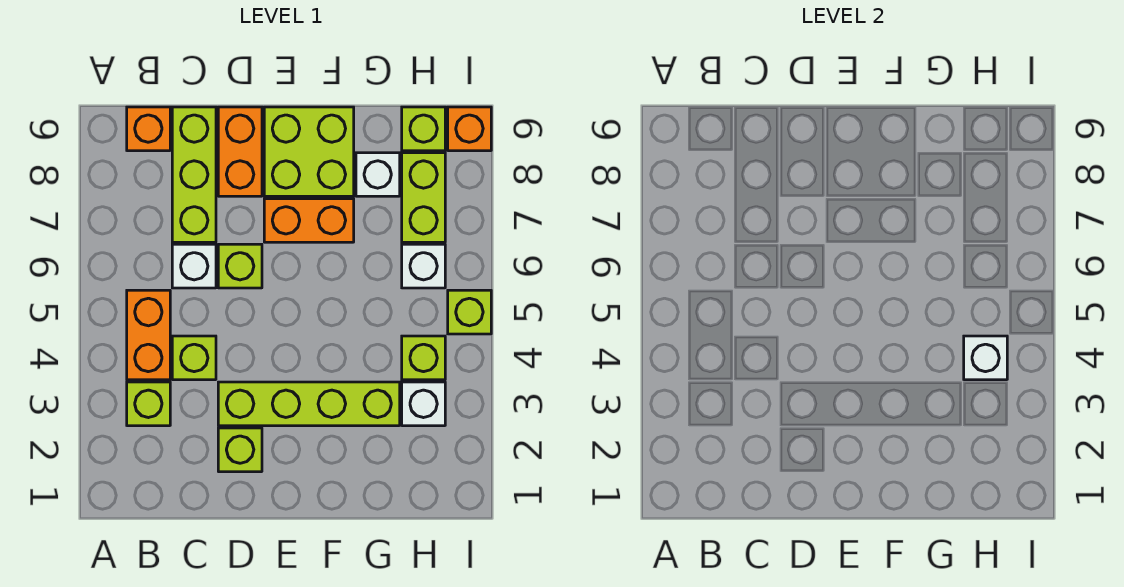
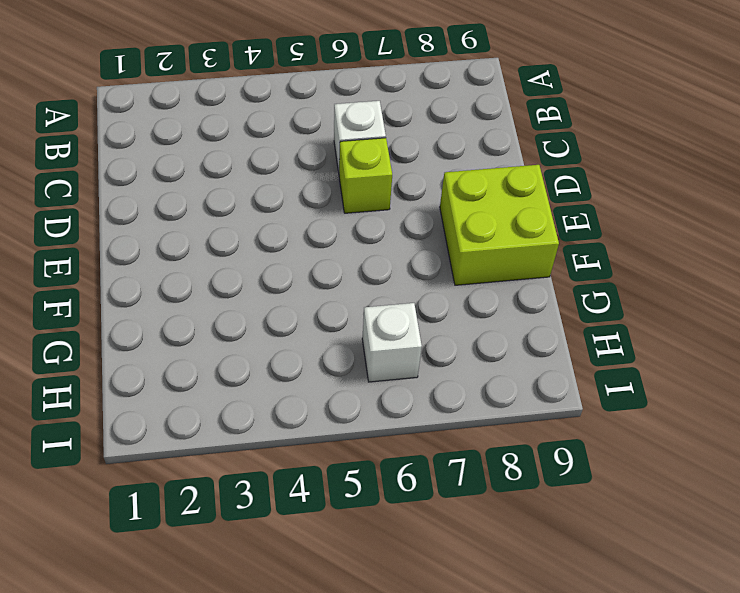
none -> lime brick B3 level 1
none -> orange brick B4:B5 level 1
none -> orange brick B9 level 1

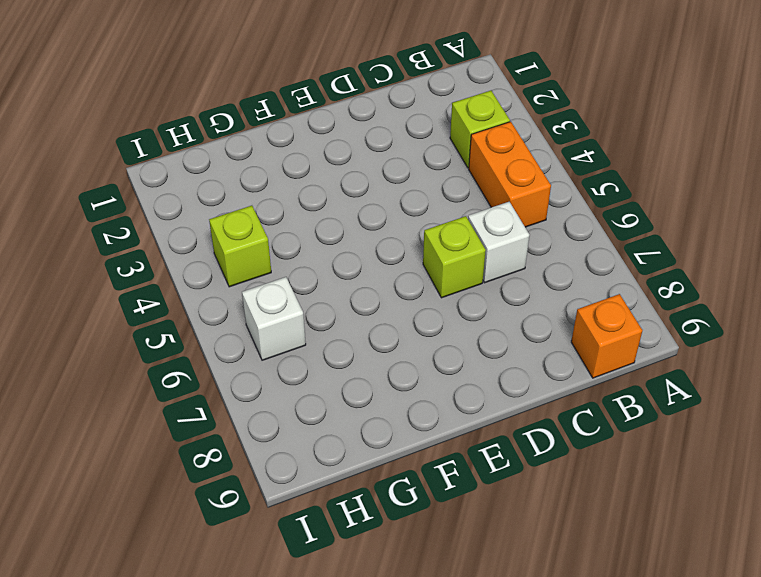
none -> lime brick C4 level 1
none -> lime brick C7:C9 level 1
none -> lime brick D2 level 1

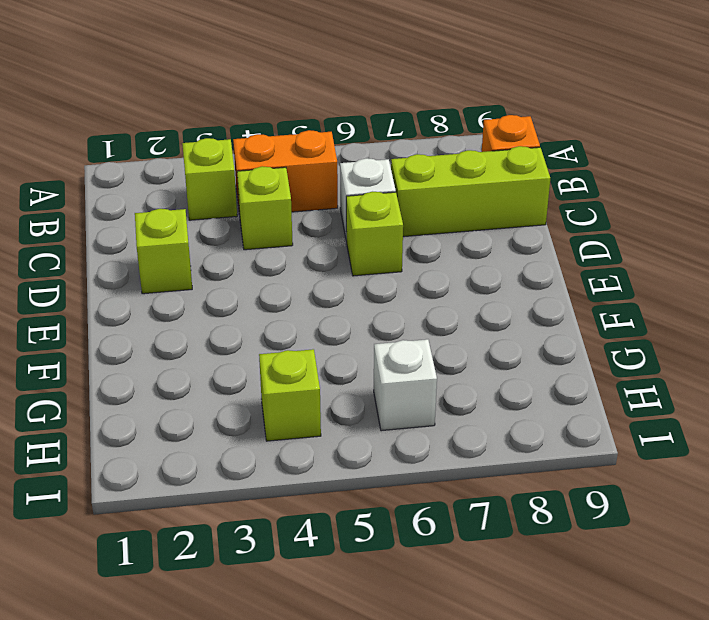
none -> lime brick D3:G3 level 1
none -> orange brick D8:D9 level 1
none -> orange brick E7:F7 level 1

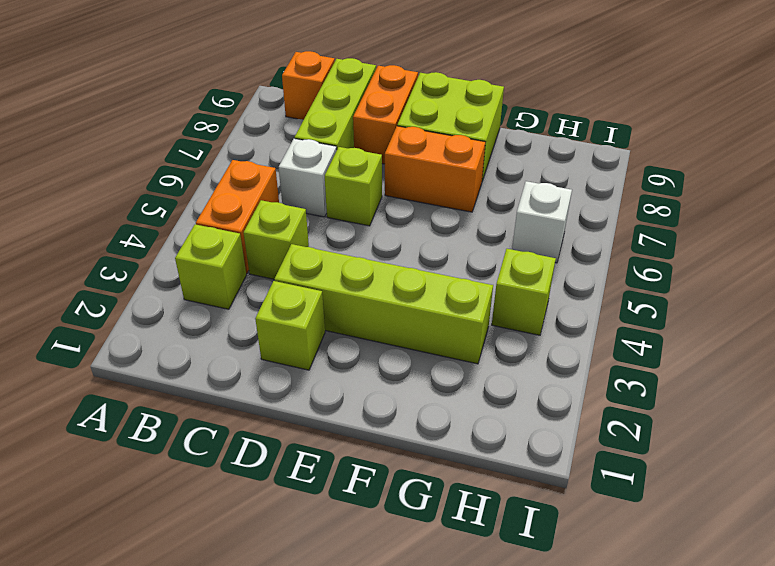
none -> white brick G8 level 1
none -> white brick H3 level 1
none -> lime brick H7:H8 level 1

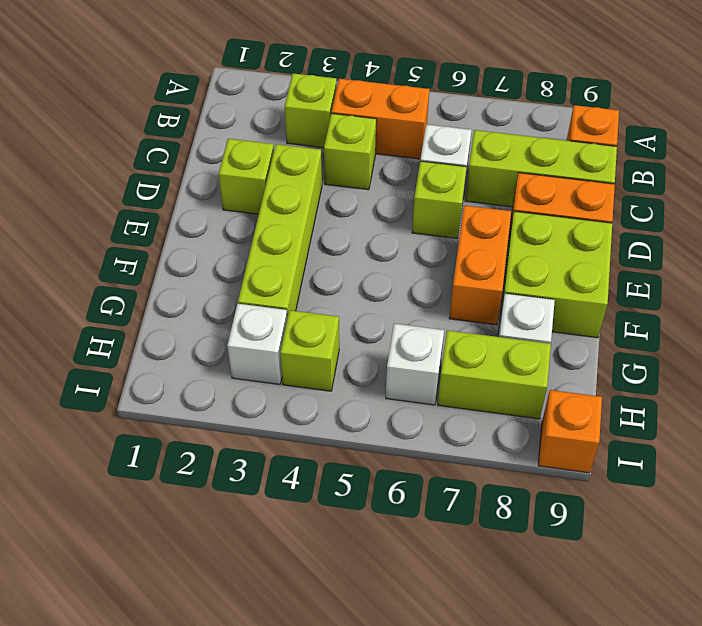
none -> lime brick H9 level 1
none -> lime brick I5 level 1
none -> white brick H4 level 2

